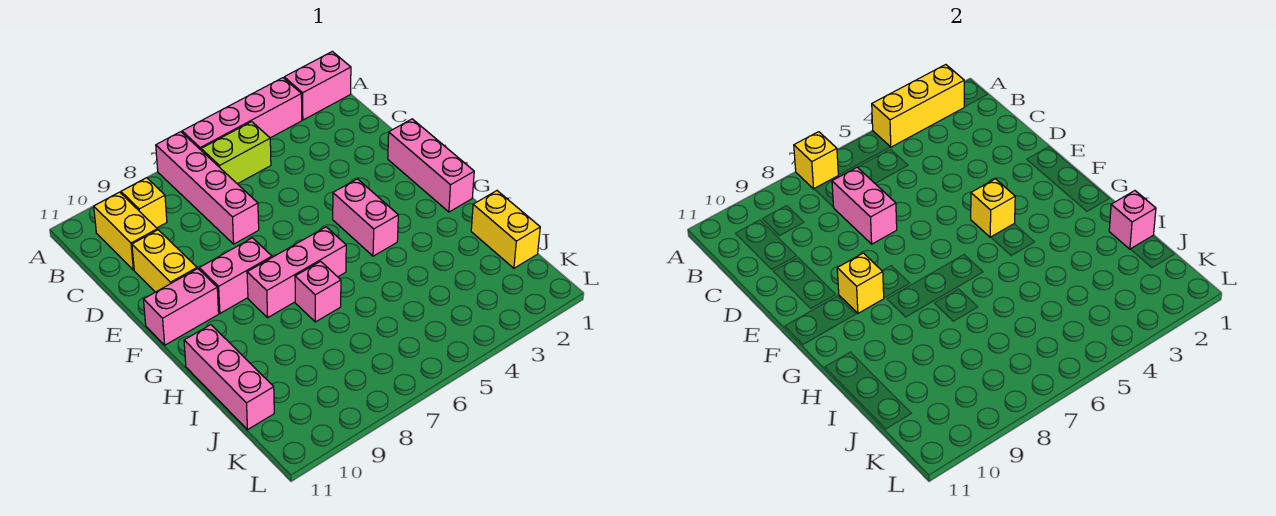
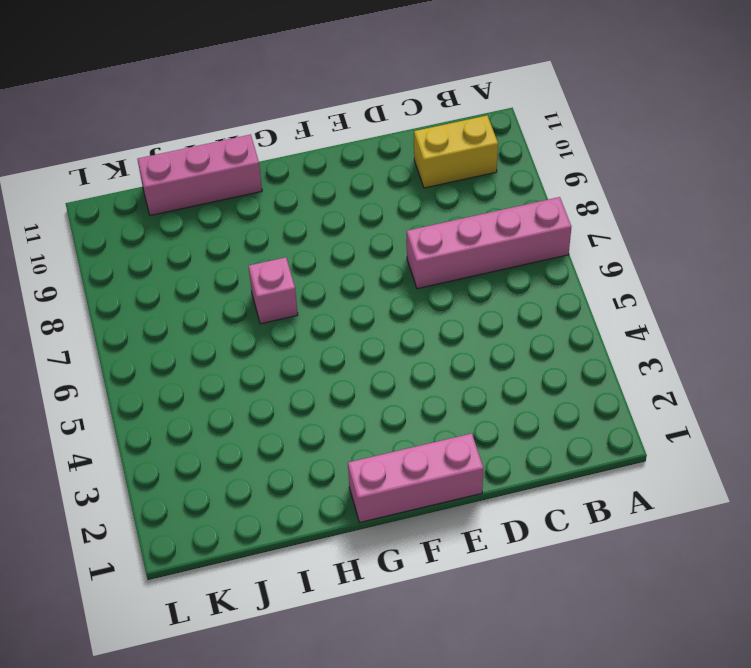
none -> pink brick A1:A2 level 1
none -> pink brick A3:A6 level 1
none -> lime brick B5:B6 level 1

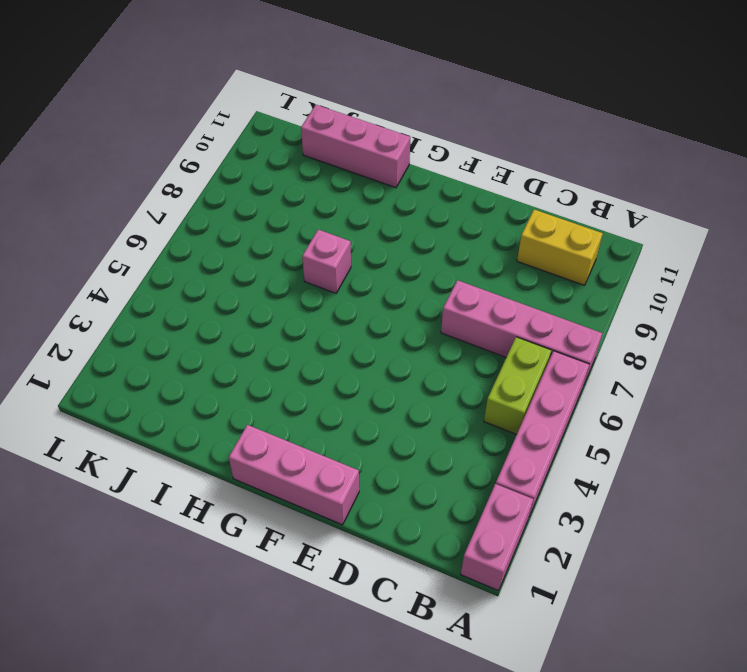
none -> yellow brick B9 level 1
none -> yellow brick D10:E10 level 1
none -> pink brick F4:G4 level 1

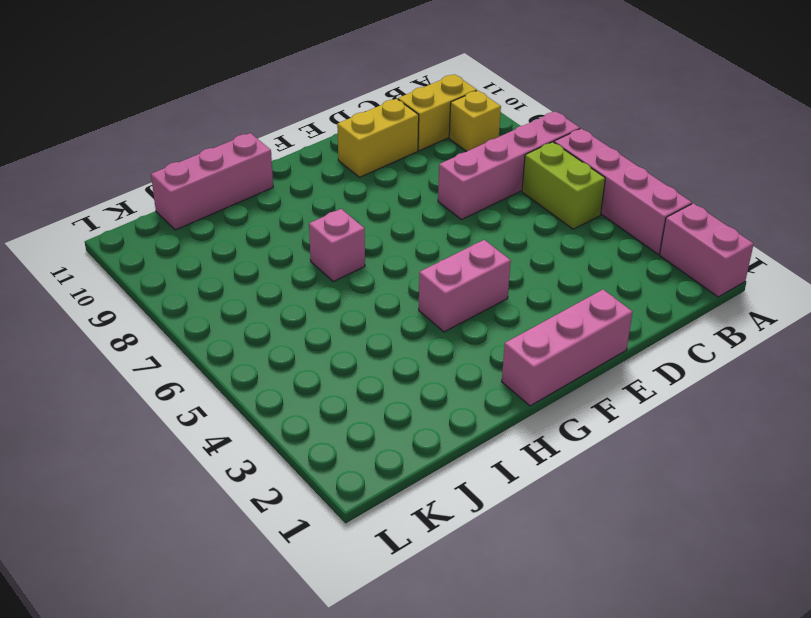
none -> pink brick F8:F9 level 1
none -> pink brick F10:F11 level 1
none -> pink brick G6:G8 level 1

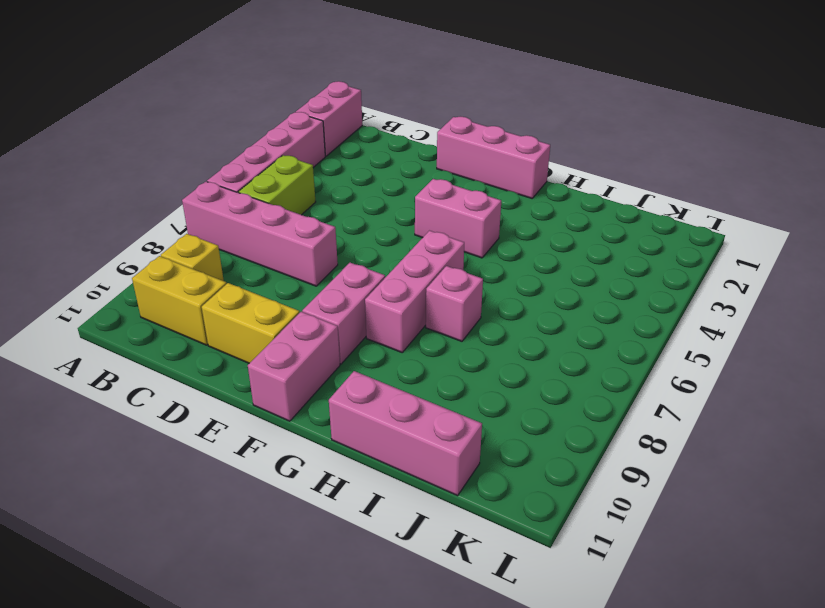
none -> yellow brick I1:J1 level 1
none -> yellow brick A2:A4 level 2
none -> yellow brick A7 level 2

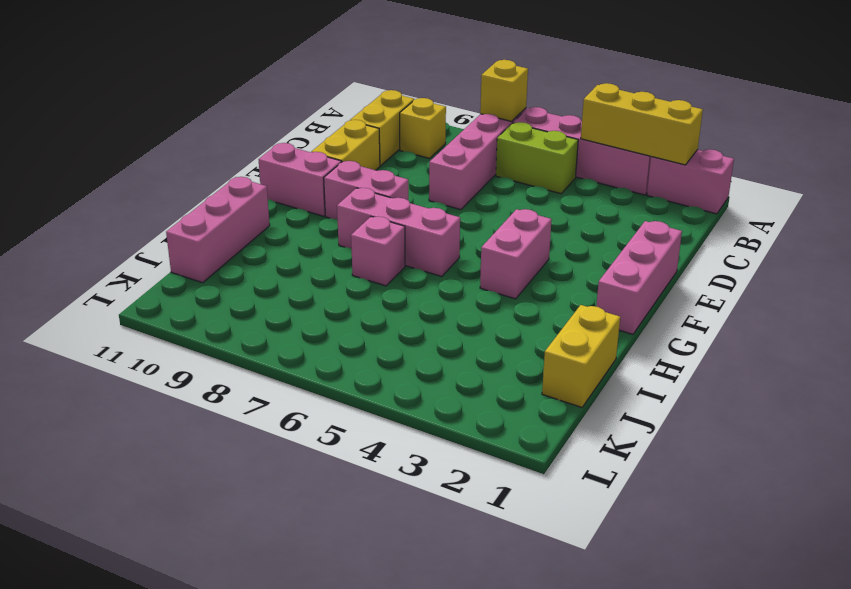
none -> pink brick C7:D7 level 2
none -> yellow brick F4 level 2
none -> yellow brick F9 level 2

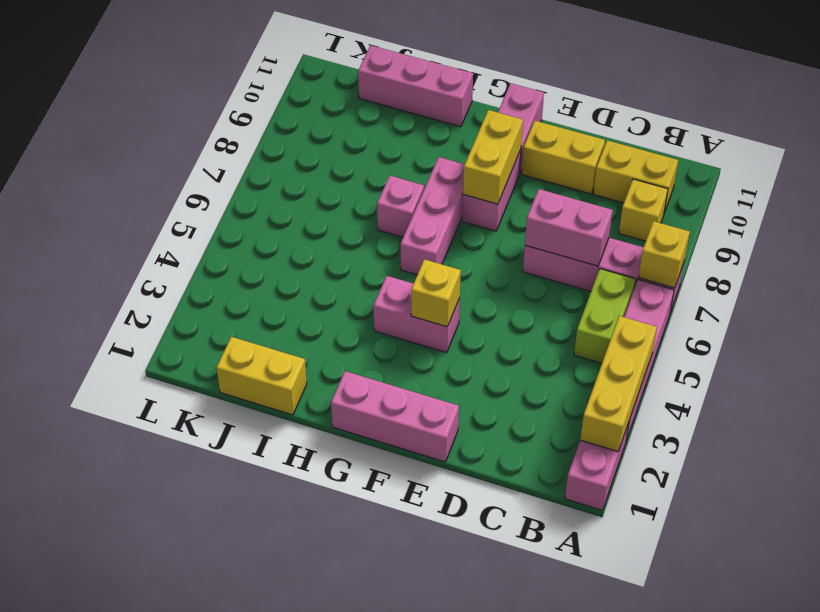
yellow brick F8:F9 level 2 -> yellow brick F9 level 2
none -> pink brick I1 level 2

